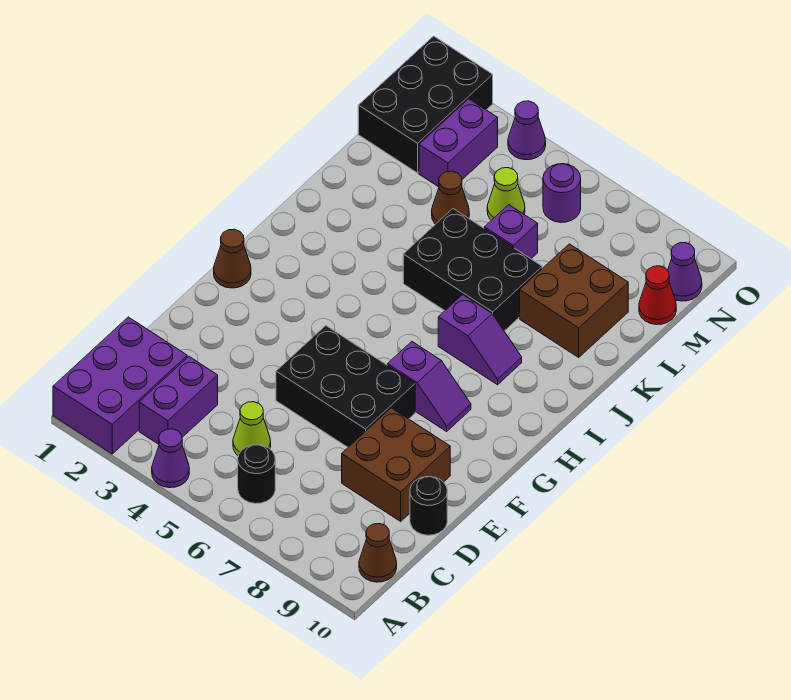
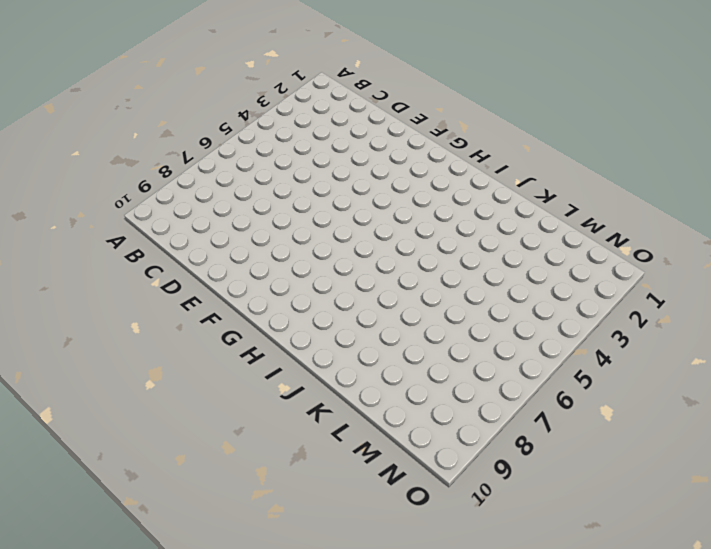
none -> purple brick A1:C2 level 1
none -> purple cone A4 level 1
none -> purple brick B3:C3 level 1

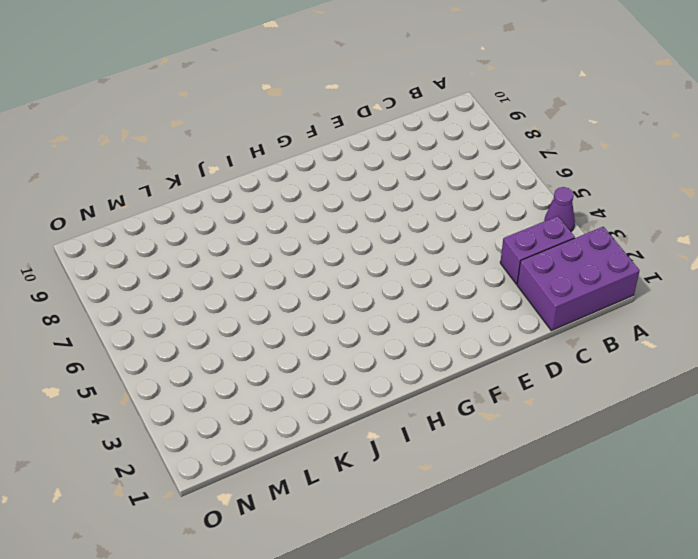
none -> black round brick B6 level 1
none -> brown cone B10 level 1
none -> lime cone C5 level 1

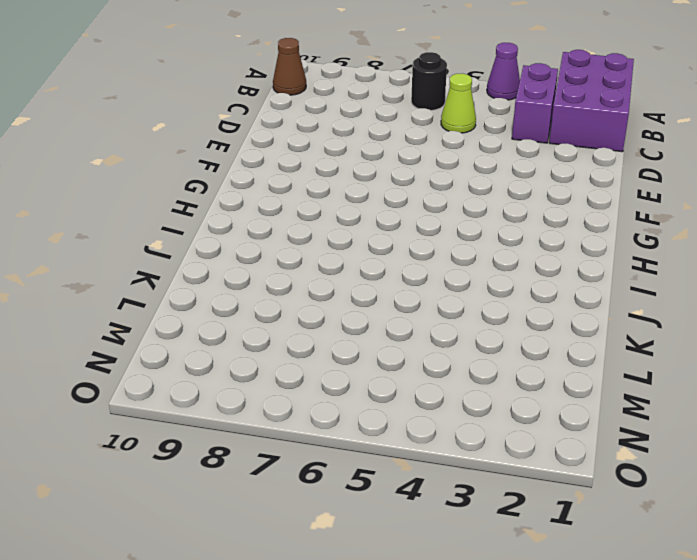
none -> brown brick D8:E9 level 1
none -> black round brick D10 level 1
none -> black brick E5:F7 level 1

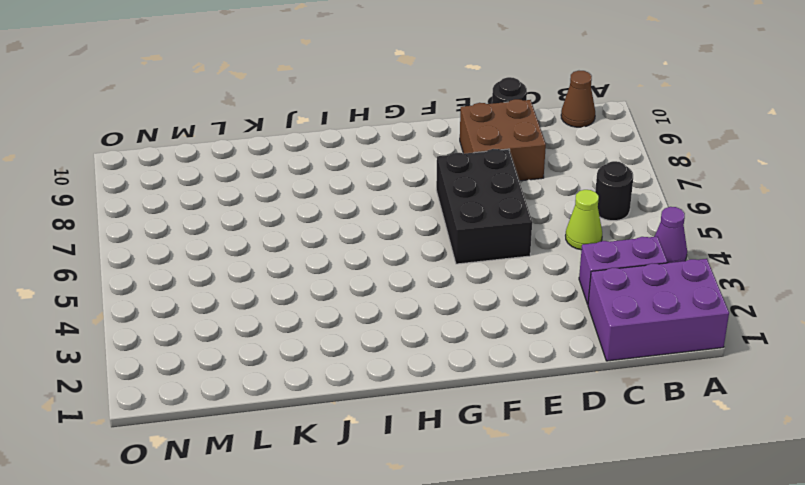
none -> brown cone G1 level 1
none -> purple slope G7:G8 level 1 top 7
none -> purple slope I7:I8 level 1 top 7

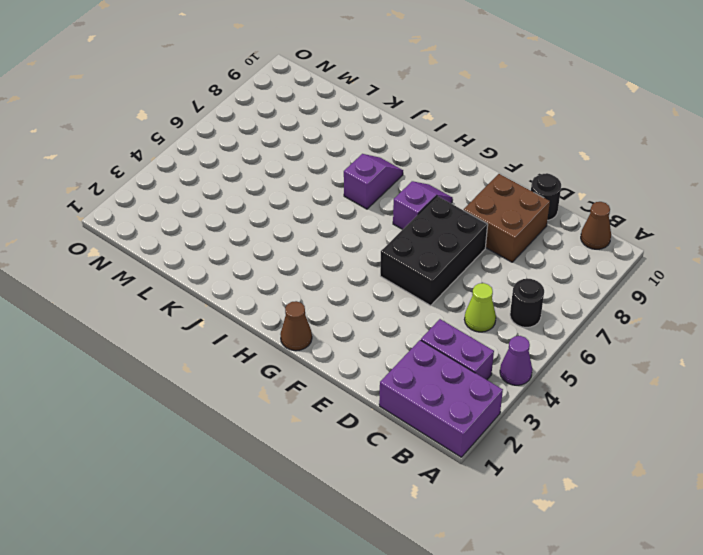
none -> black brick J5:K7 level 1
none -> brown brick K8:L9 level 1
none -> brown cone L4 level 1

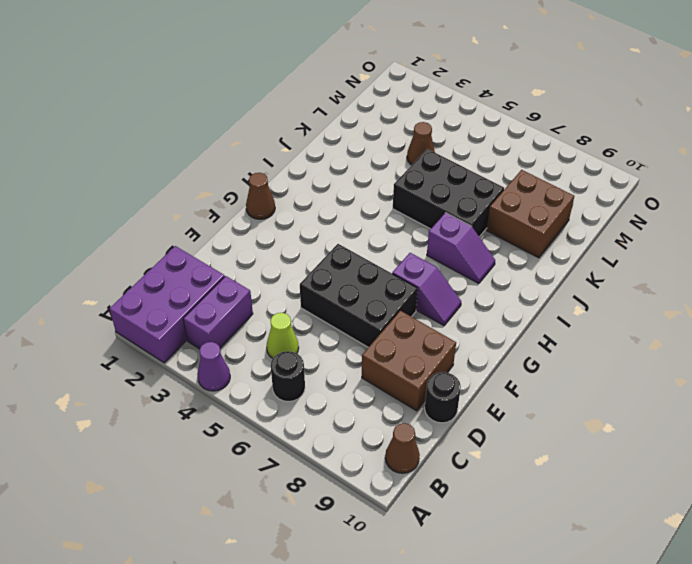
none -> purple brick L6 level 1
none -> black brick M1:O2 level 1
none -> purple brick M3:N3 level 1

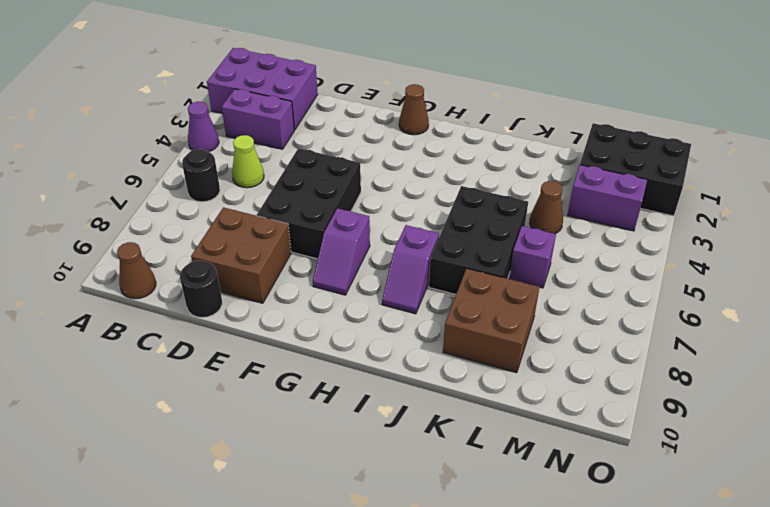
none -> lime cone M5 level 1
none -> red cone M10 level 1
none -> purple round brick N6 level 1

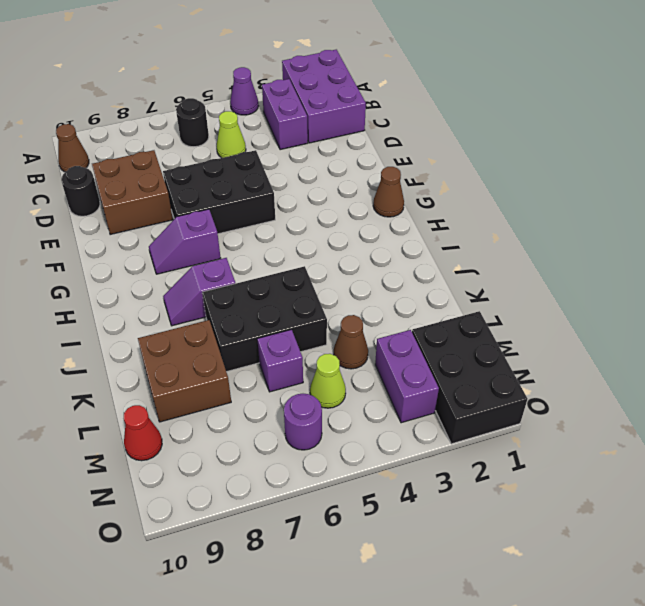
none -> purple cone N10 level 1
none -> purple cone O4 level 1

